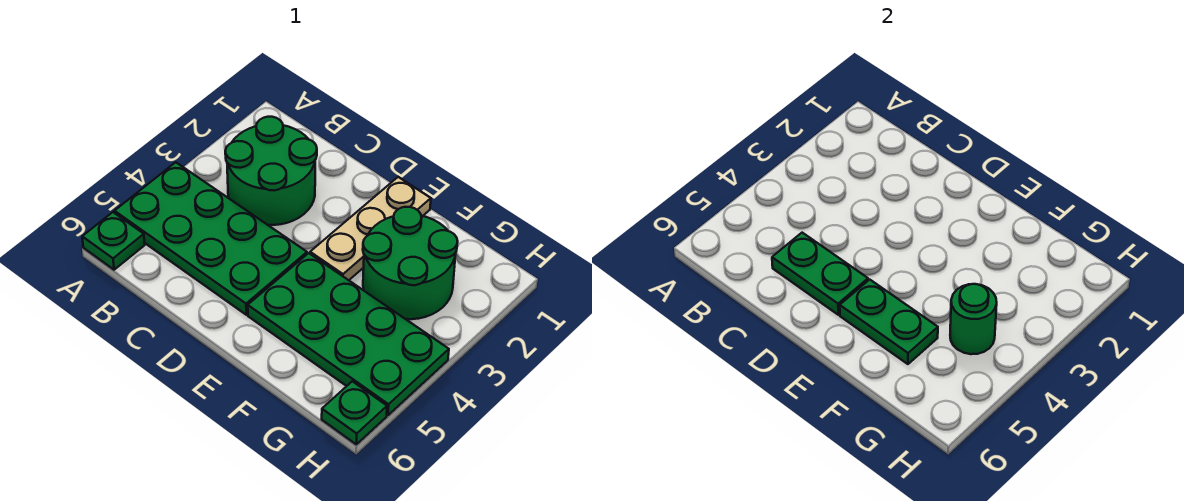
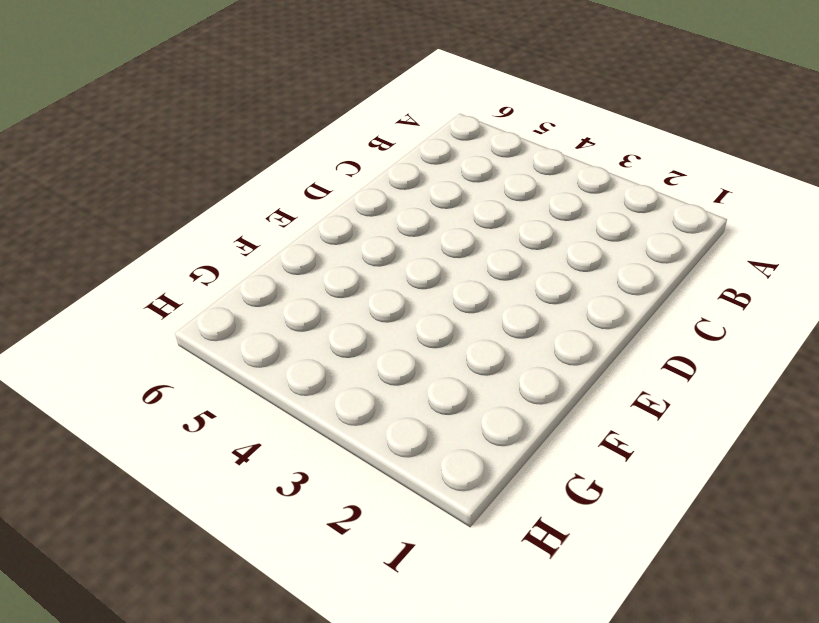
none -> green plate A4:D5 level 1
none -> green plate A6 level 1

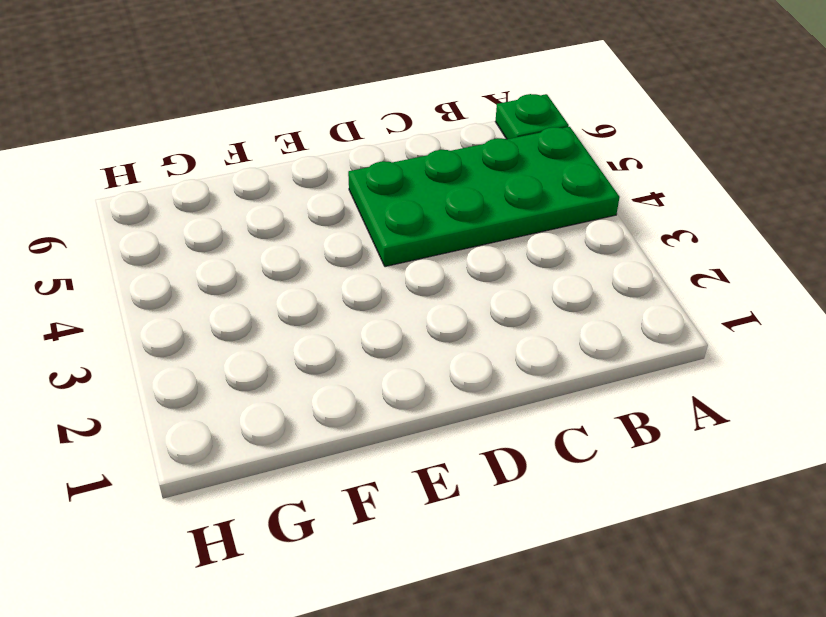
none -> green round brick B2:C3 level 1
none -> tan plate E1:E3 level 1

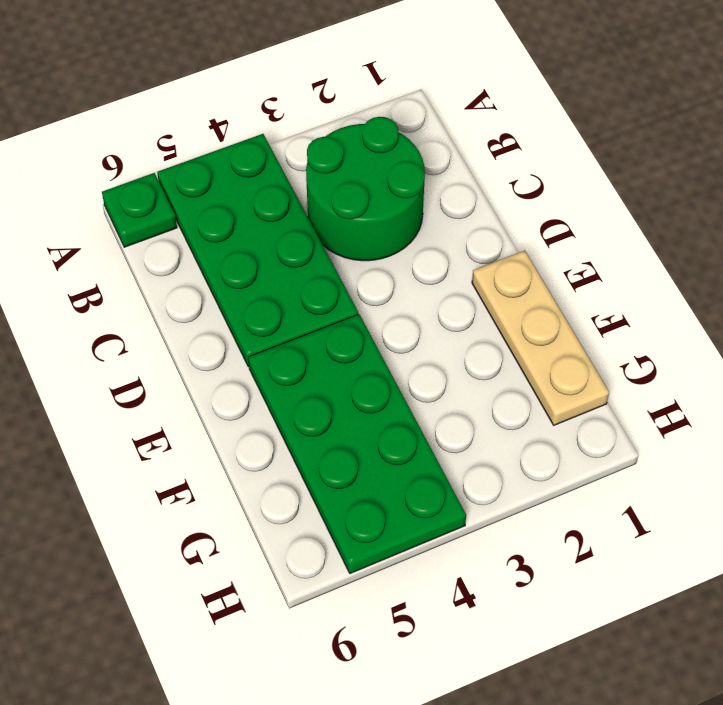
tan plate E1:G1 level 1 -> tan plate E1:E3 level 1
none -> green round brick F2:G3 level 1
none -> green plate H6 level 1

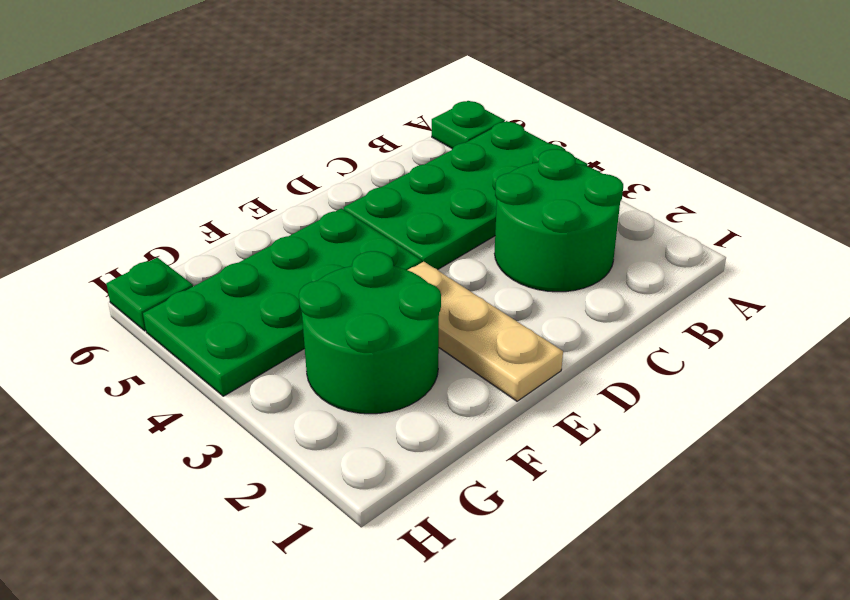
none -> green plate C5:D5 level 2
none -> green plate E5:F5 level 2

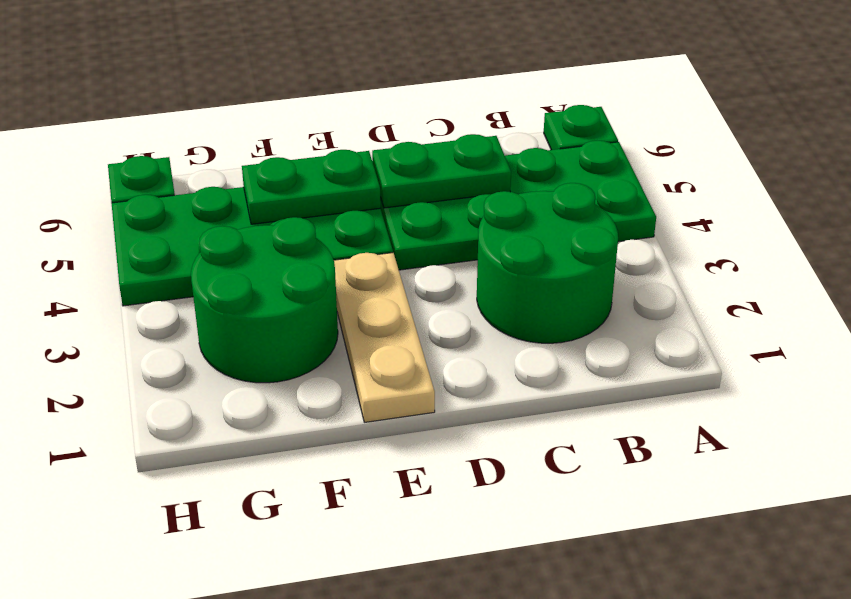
none -> green round brick G4 level 2

